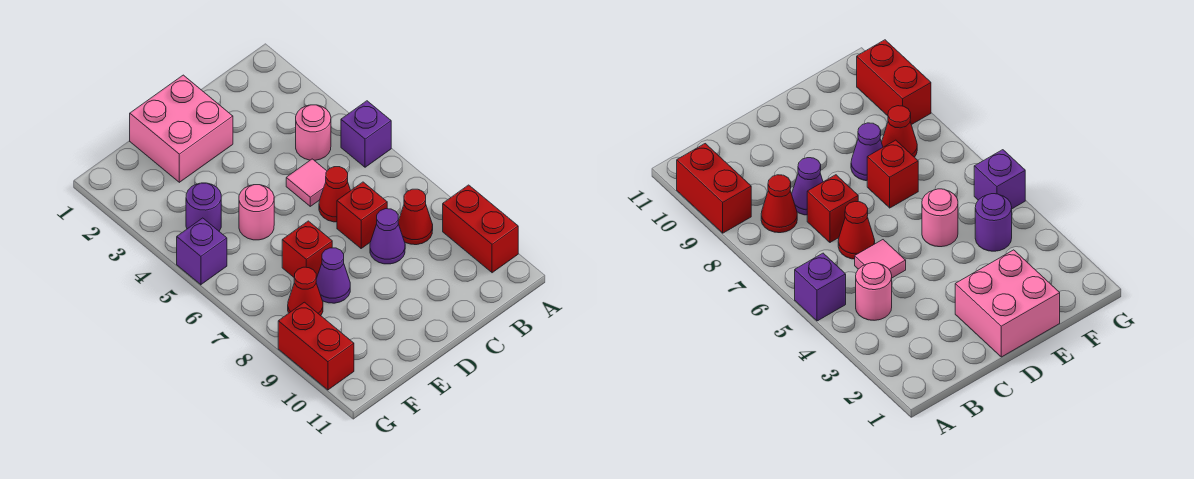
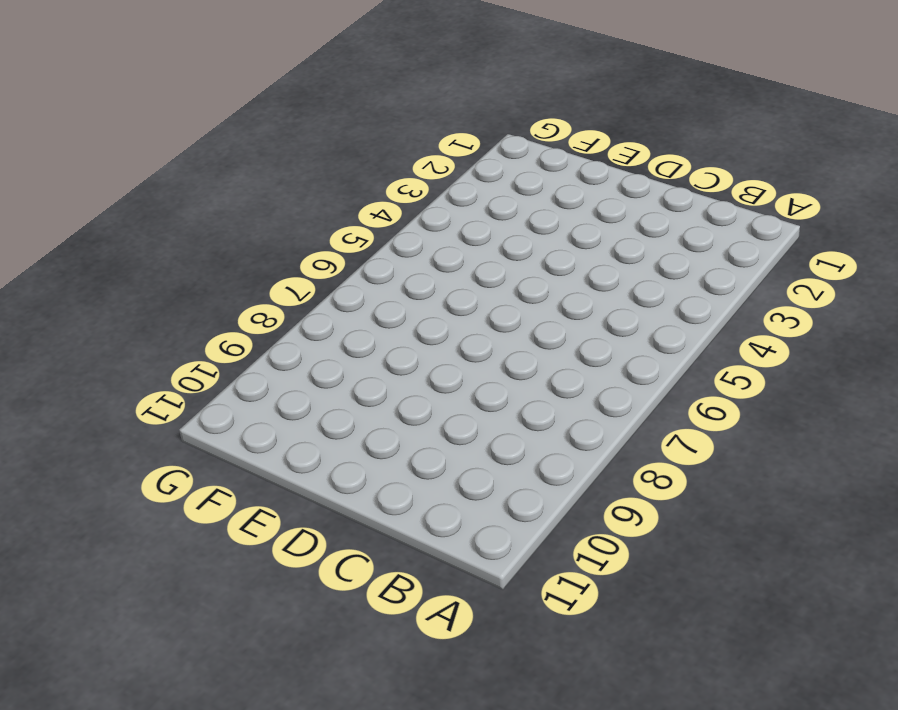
none -> purple brick A5 level 1
none -> red brick A9:A10 level 1
none -> pink round brick B4 level 1

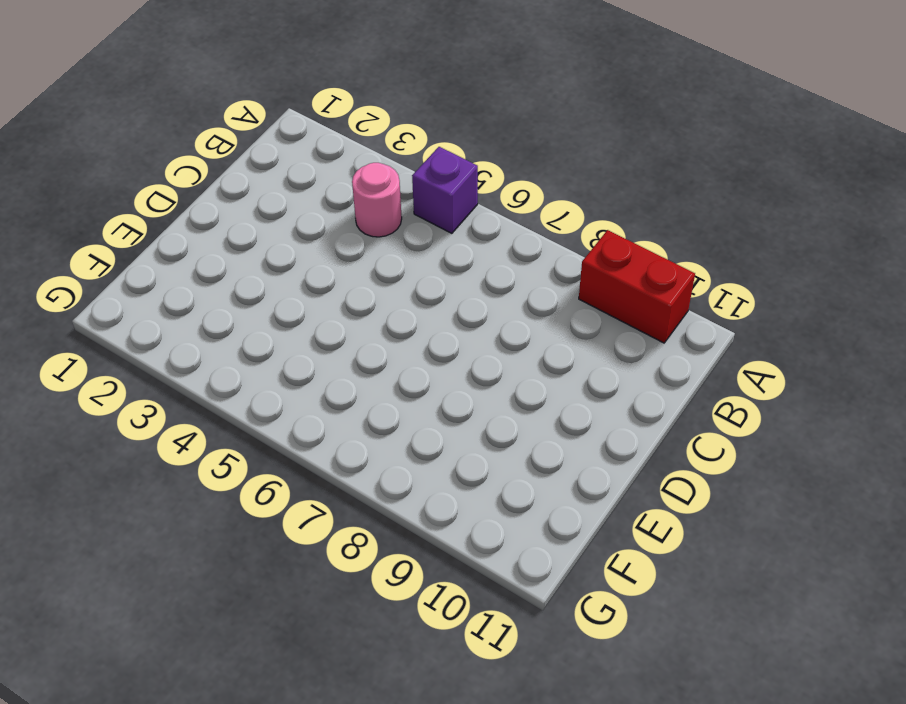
none -> red cone B8 level 1
none -> pink tile C5 level 1
none -> red cone C6 level 1

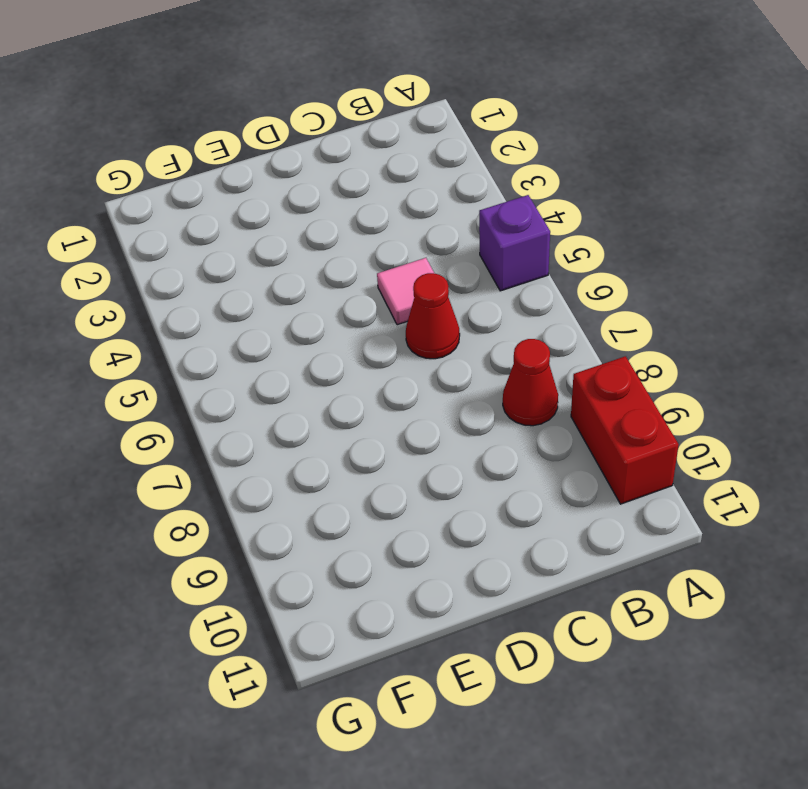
none -> pink round brick B4 level 1
none -> red brick C7 level 1
none -> purple cone C8 level 1

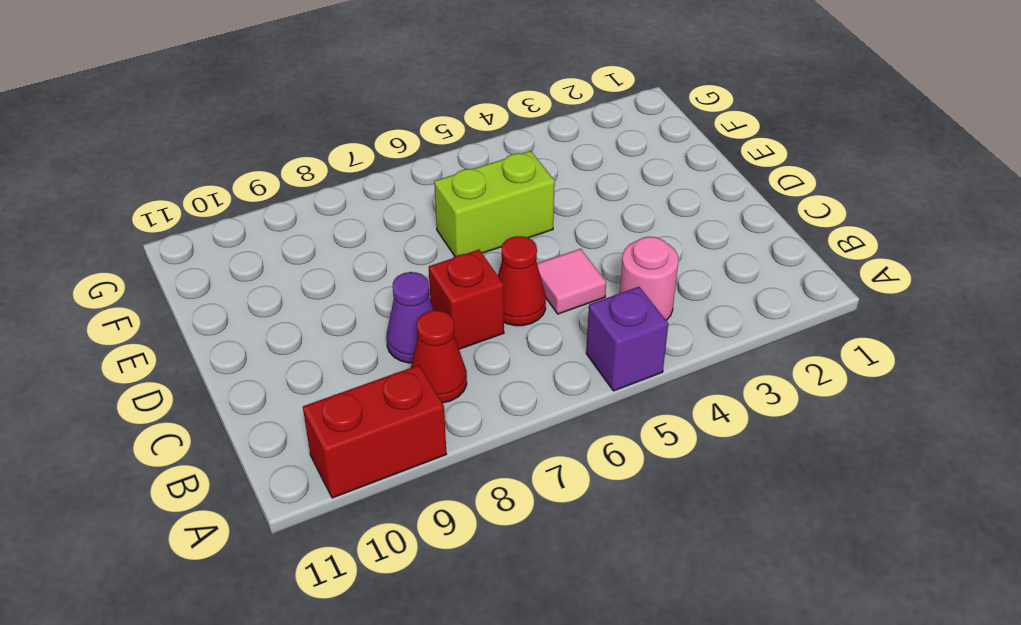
lime brick E5:E6 level 1 -> pink round brick E5 level 1
none -> pink brick D1:E2 level 1
none -> red brick E7 level 1
none -> purple cone E8 level 1

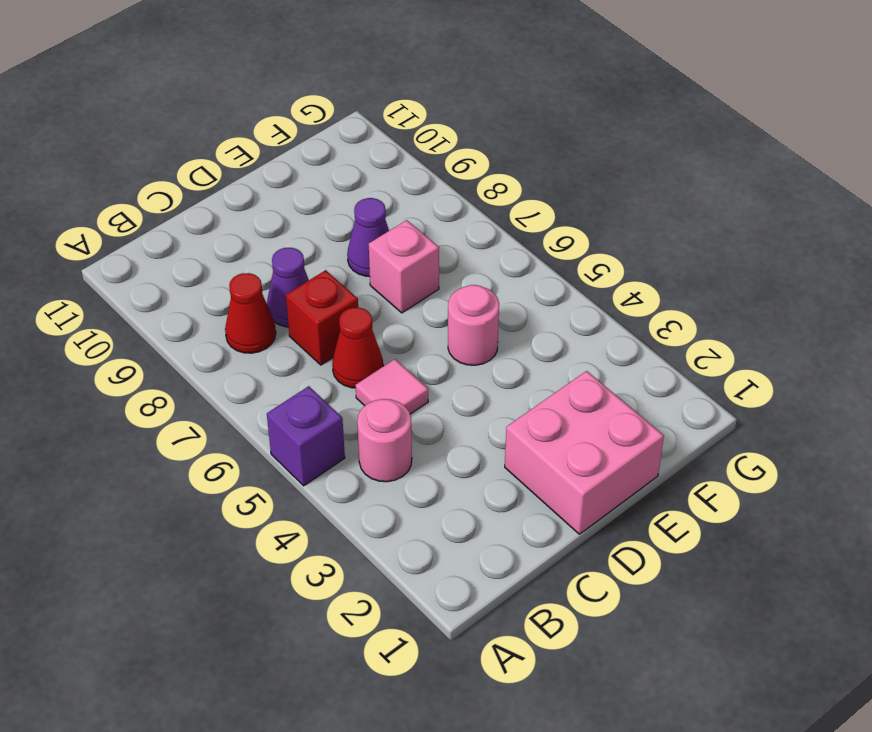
pink brick E7 level 1 -> red brick E7 level 1
none -> red brick A9:A10 level 1
none -> purple round brick F4 level 1
none -> red cone F8 level 1

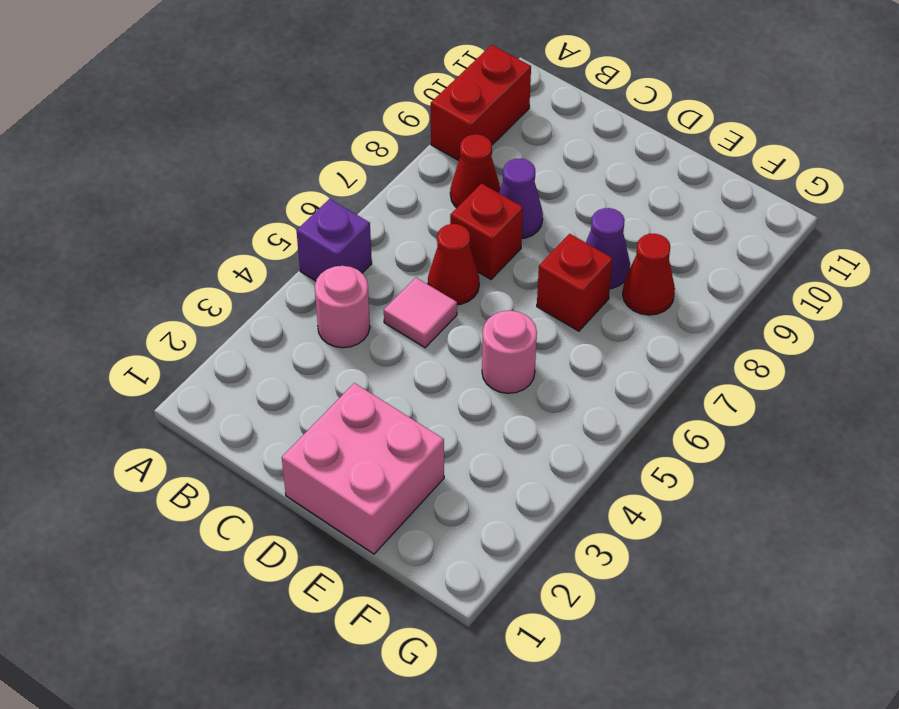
none -> purple round brick F4 level 1
none -> purple brick G5 level 1
none -> red brick G9:G10 level 1

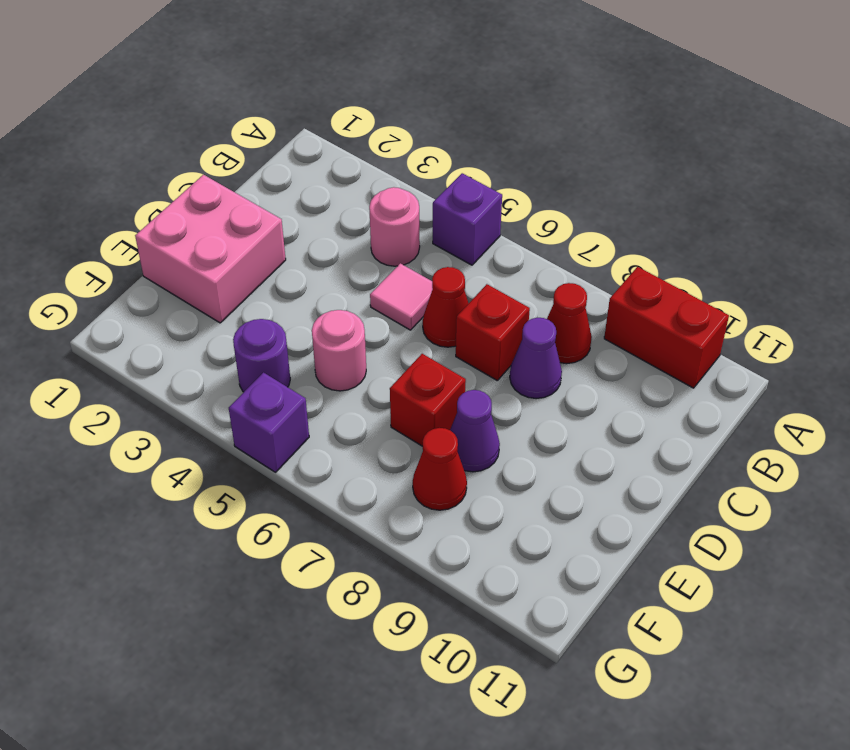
none -> red brick G9:G10 level 1

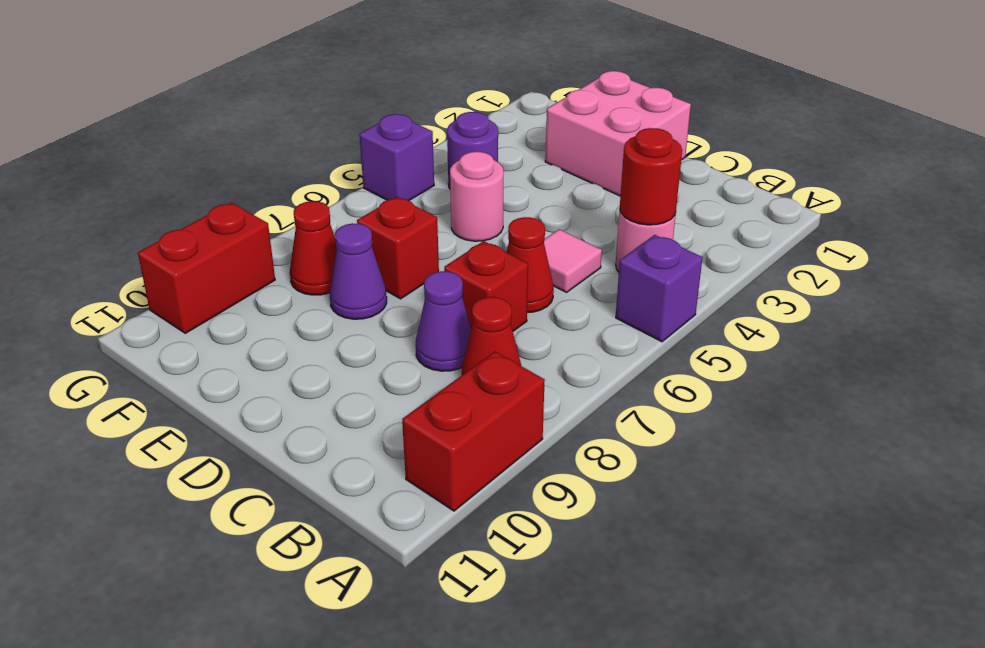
red round brick B4 level 2 -> none

